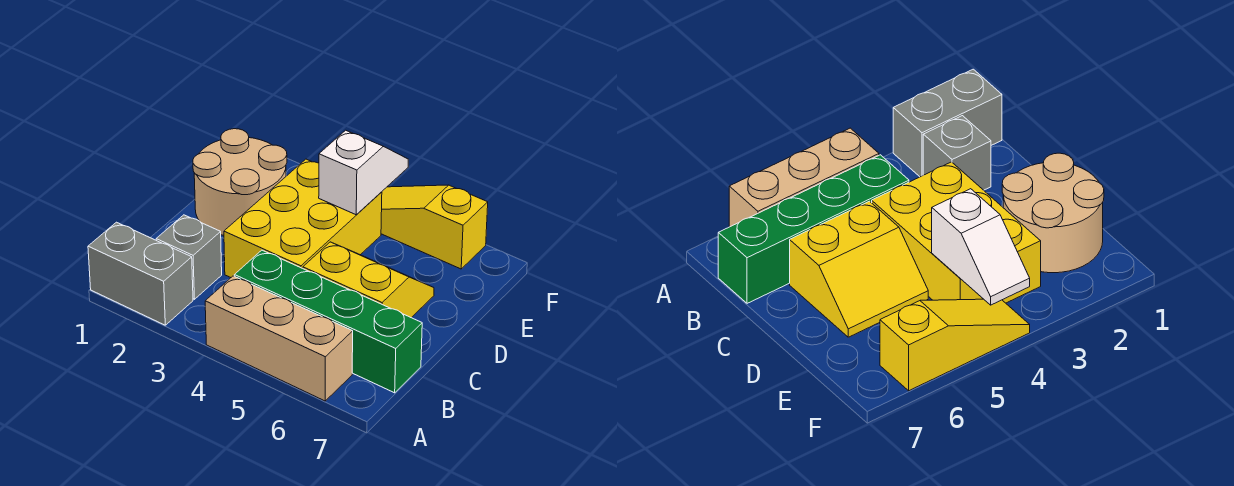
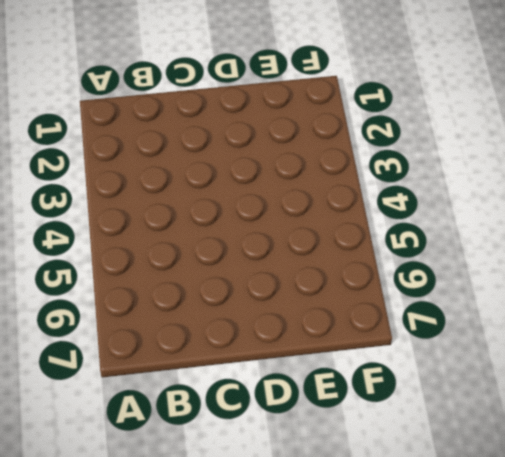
none -> grey brick A1:A2 level 1
none -> tan brick A4:A6 level 1

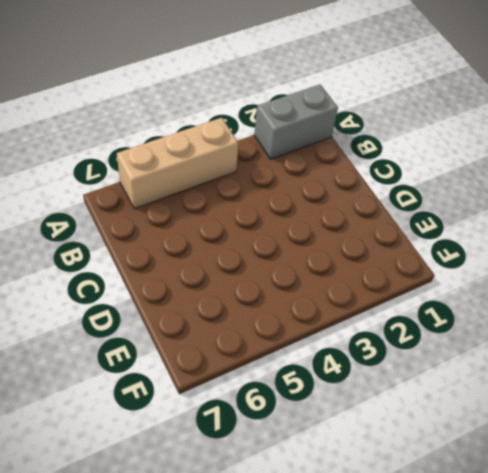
none -> grey brick B2 level 1
none -> green brick B4:B7 level 1

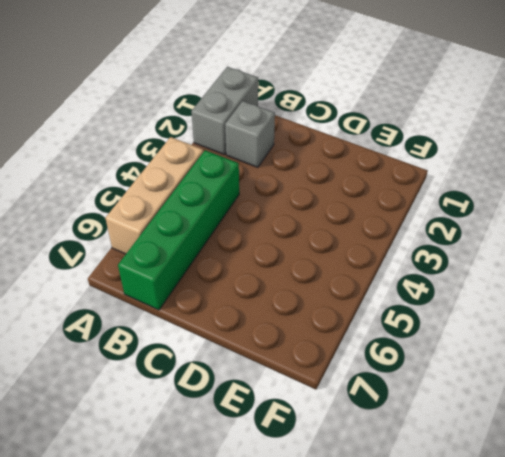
none -> yellow brick C3:E4 level 1
none -> yellow slope C5:D6 level 1 top C

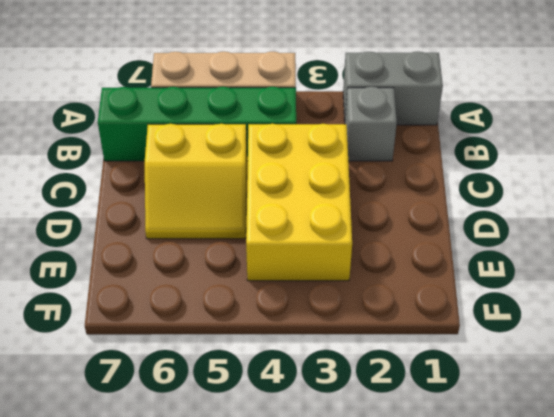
none -> tan round brick D1:E2 level 1
none -> yellow slope F4:F6 level 1 top 6

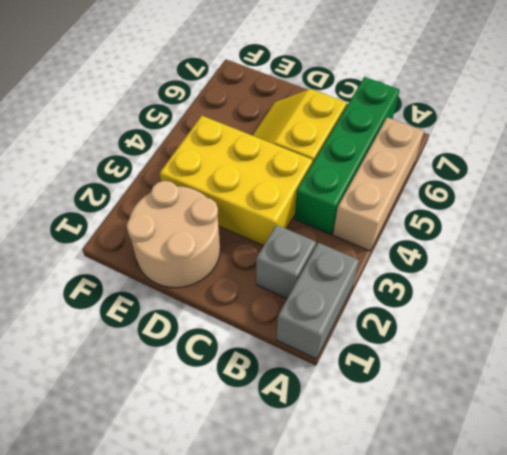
none -> yellow slope F4:F6 level 1 top 6
none -> white slope E4:F4 level 2 top E

